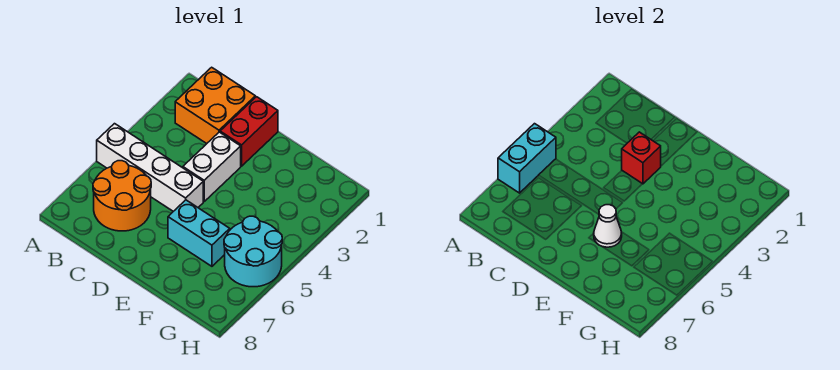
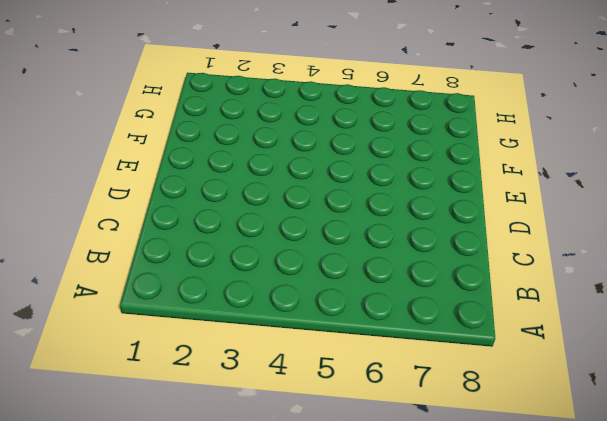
none -> white brick A5:D5 level 1
none -> orange brick B1:C2 level 1

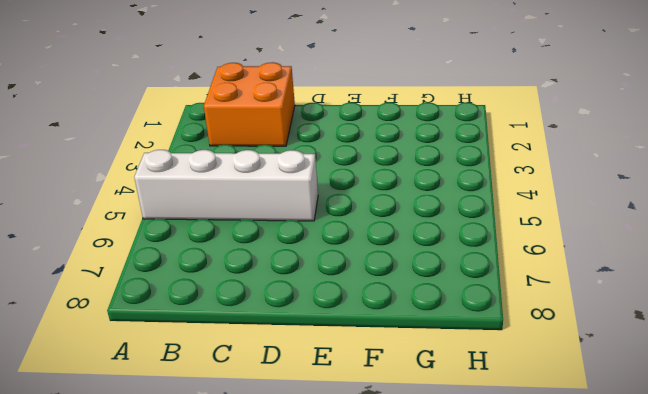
none -> orange round brick B6:C7 level 1
none -> red brick D1:D2 level 1

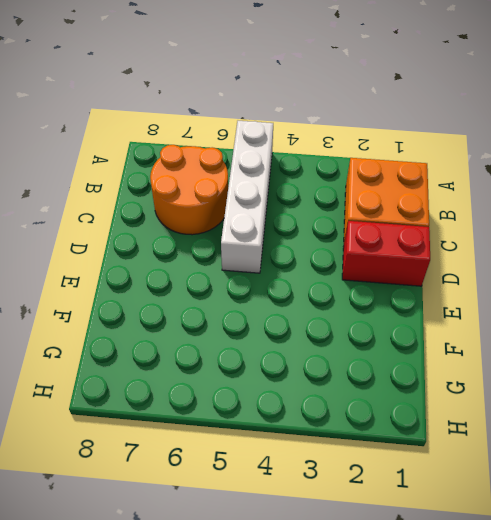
none -> white brick D3:D4 level 1
none -> cyan brick E6:F6 level 1

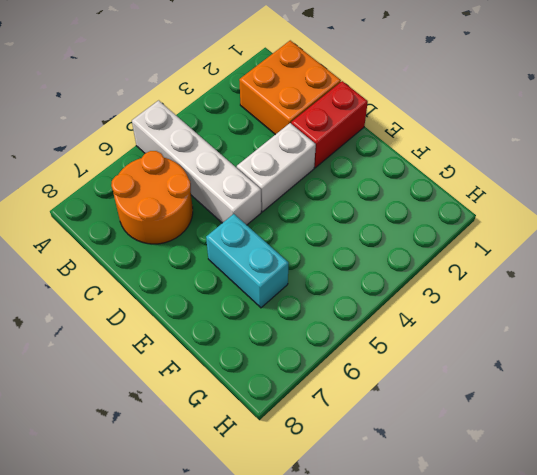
none -> cyan round brick G5:H6 level 1
none -> cyan brick A5:A6 level 2

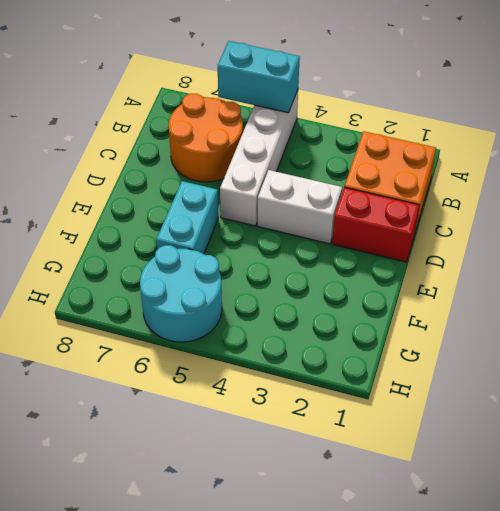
none -> red brick D3 level 2
none -> white cone E6 level 2

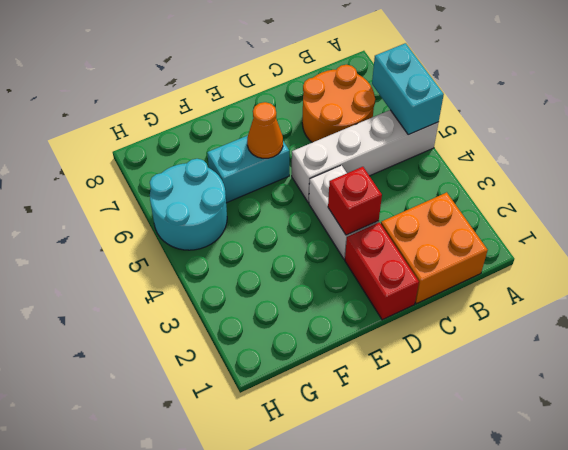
orange cone E6 level 2 -> white cone E6 level 2

